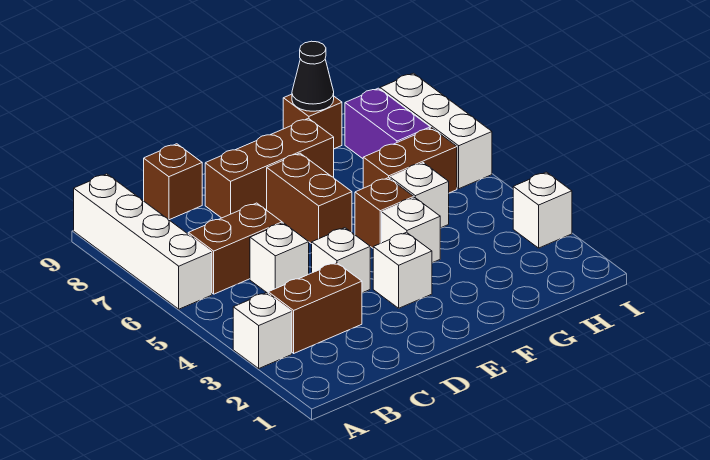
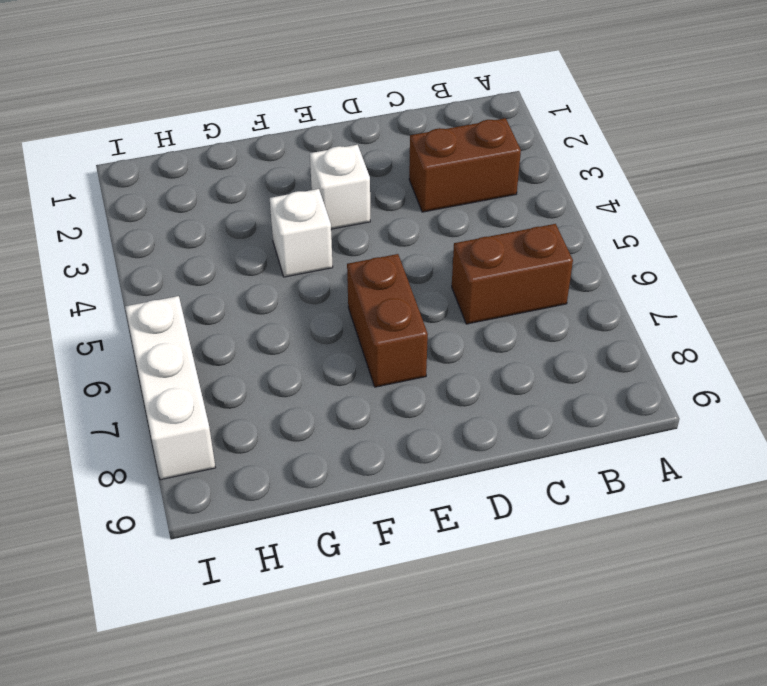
none -> white brick A3 level 1
none -> white brick A6:A9 level 1
none -> white brick C5 level 1

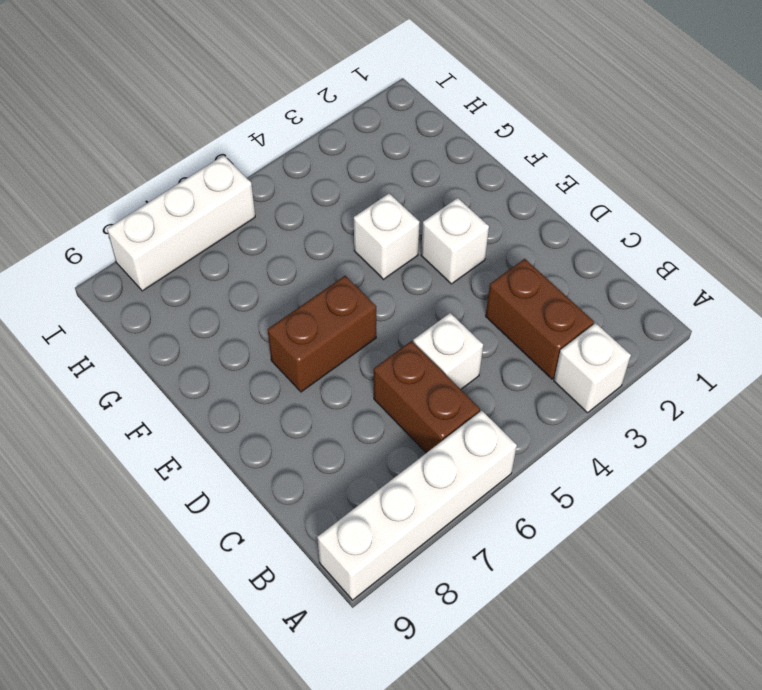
none -> brown brick C9 level 1
none -> white brick D4 level 1
none -> brown brick D8:F8 level 1

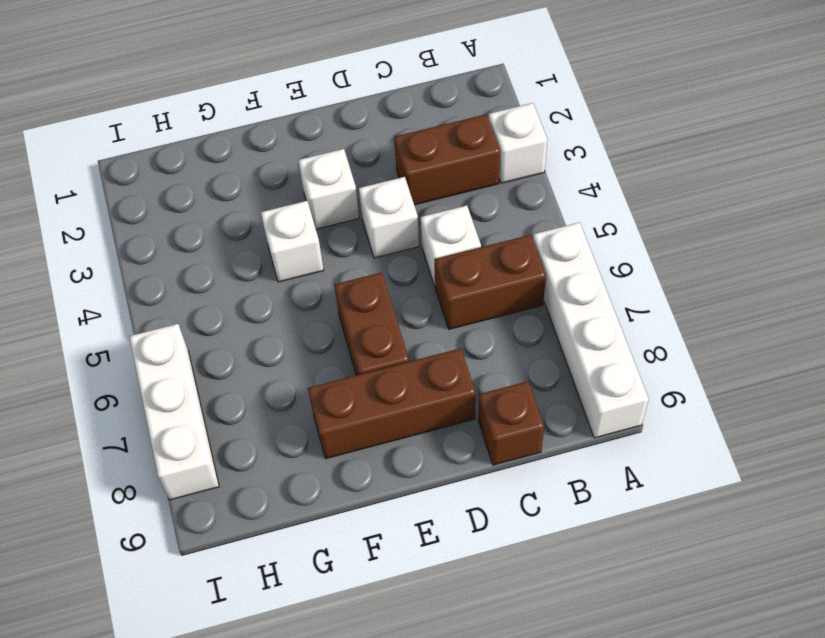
none -> brown brick F5 level 1
none -> white brick G5 level 1
none -> brown brick G6:H6 level 1

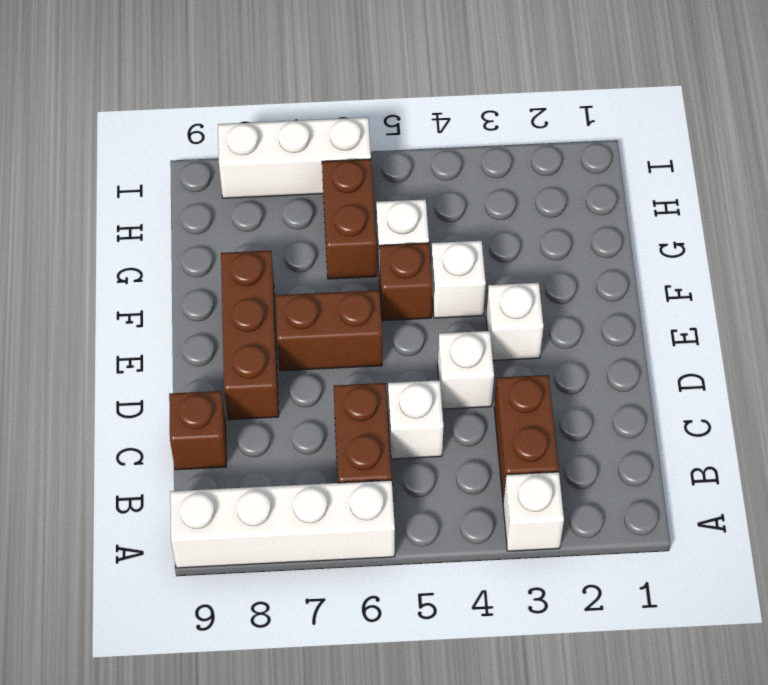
none -> brown brick G9 level 1
none -> purple brick H7:H8 level 1
none -> white brick I3 level 1

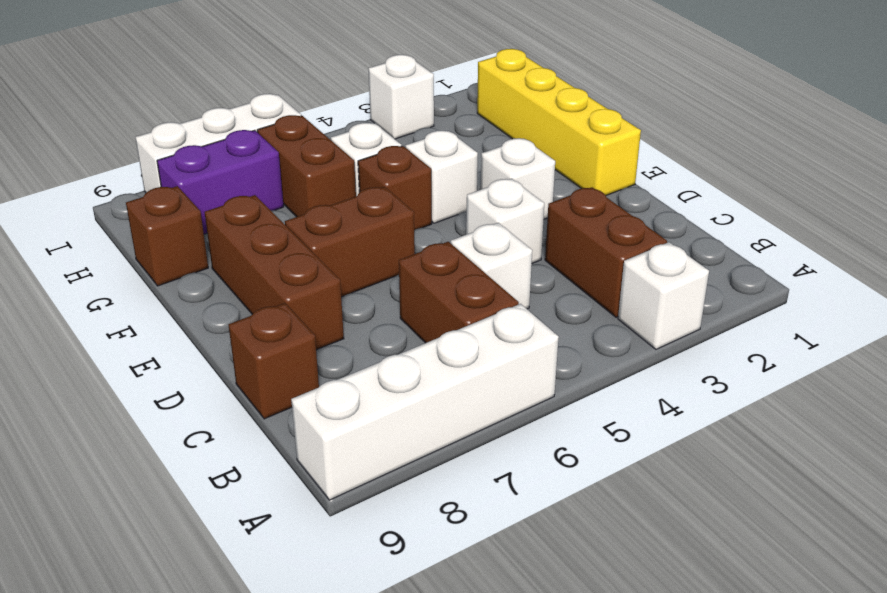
yellow brick E1:H1 level 1 -> none
none -> black cone G9 level 2

